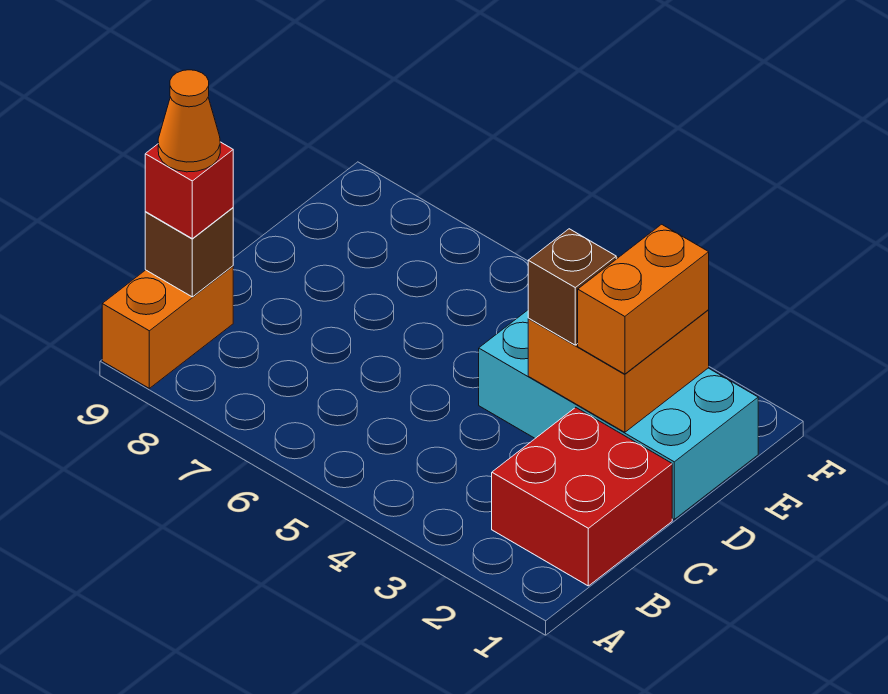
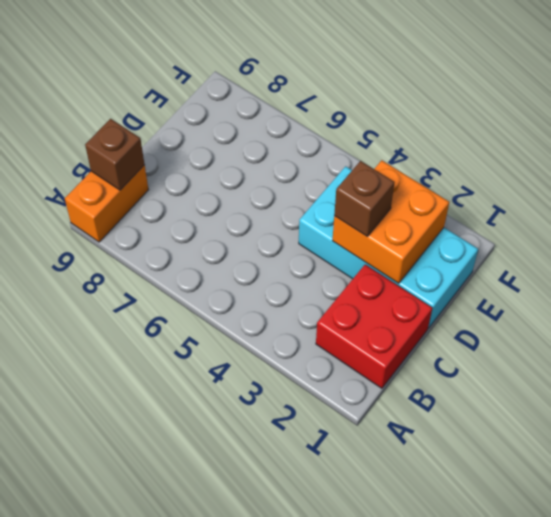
none -> red brick B9 level 3
none -> orange brick D2:E2 level 3

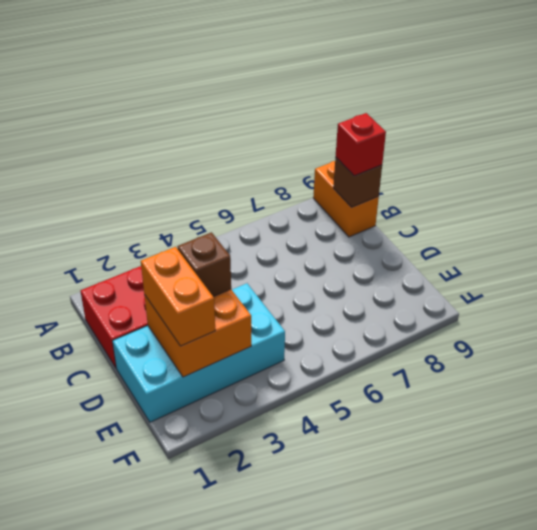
none -> orange cone B9 level 4

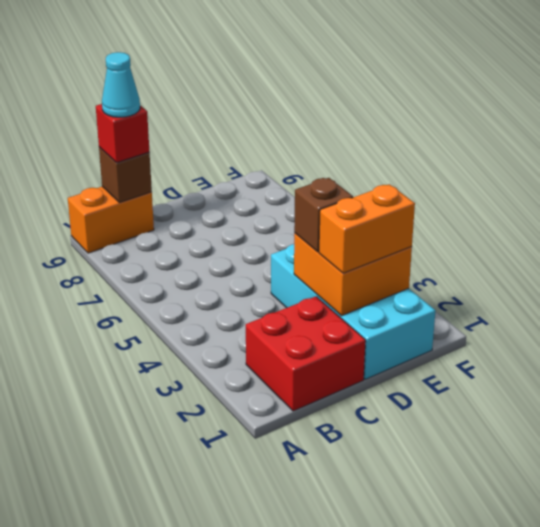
cyan cone B9 level 4 -> orange cone B9 level 4

